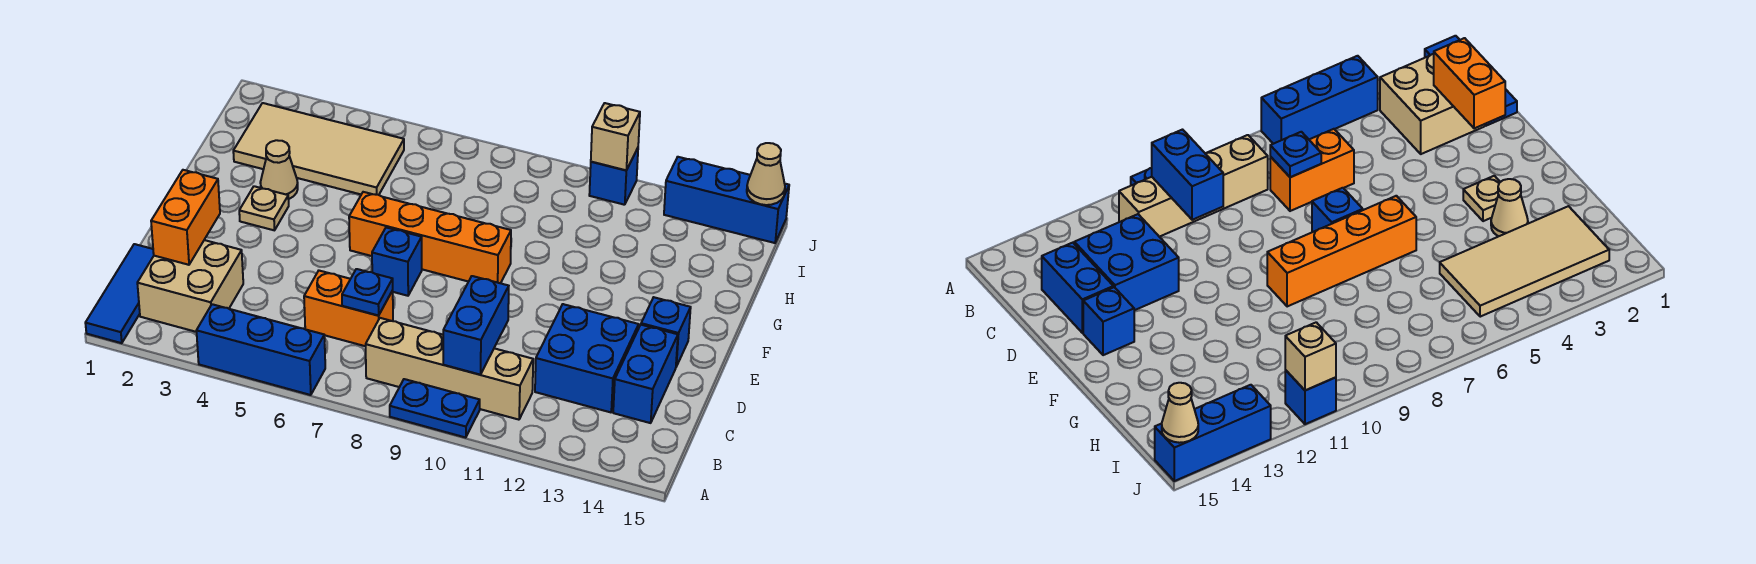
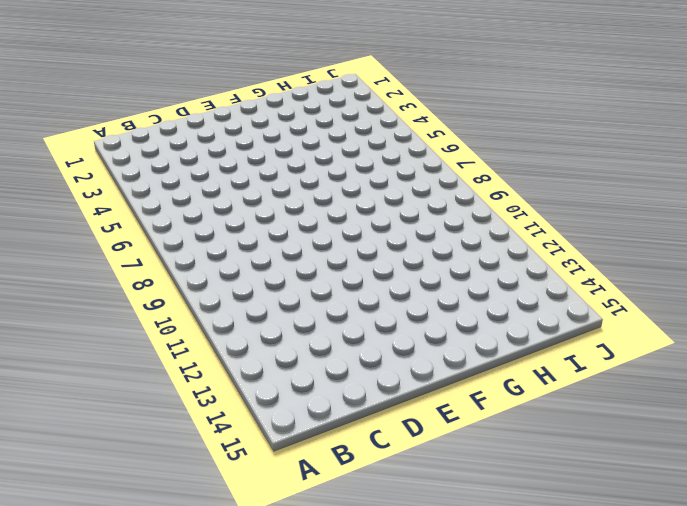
none -> blue tile A1:C1 level 1
none -> blue brick A4:A6 level 1
none -> blue plate A9:A10 level 1

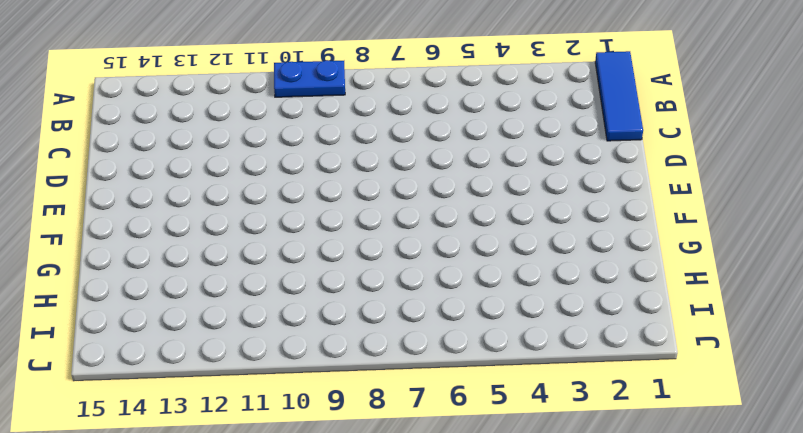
none -> blue brick A4:A6 level 1
none -> tan brick B2:C3 level 1
none -> tan brick B8:B11 level 1

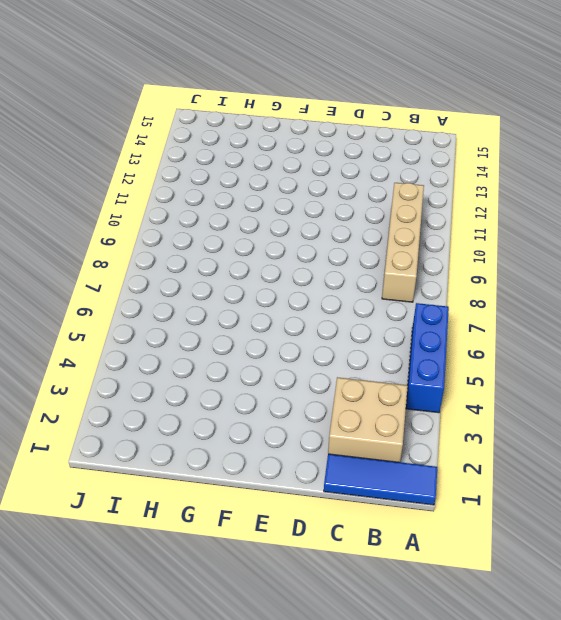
none -> blue plate A9:A10 level 1
none -> orange brick C6:C7 level 1
none -> blue brick C12:D13 level 1

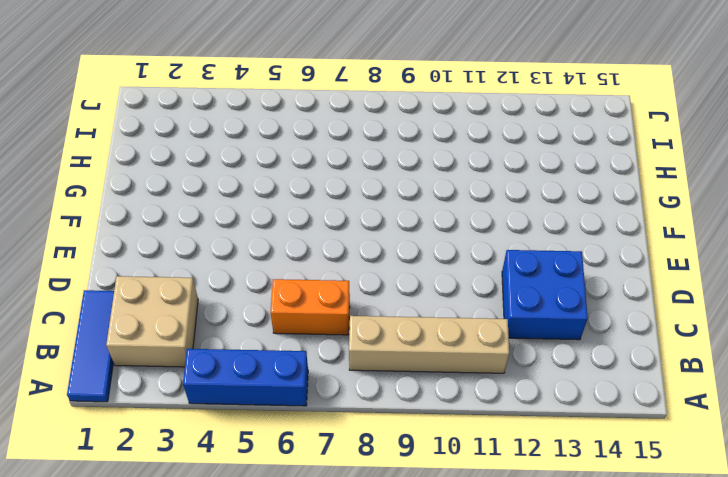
none -> blue plate A9:A10 level 1
none -> blue brick C14:D14 level 1
none -> blue brick E7 level 1

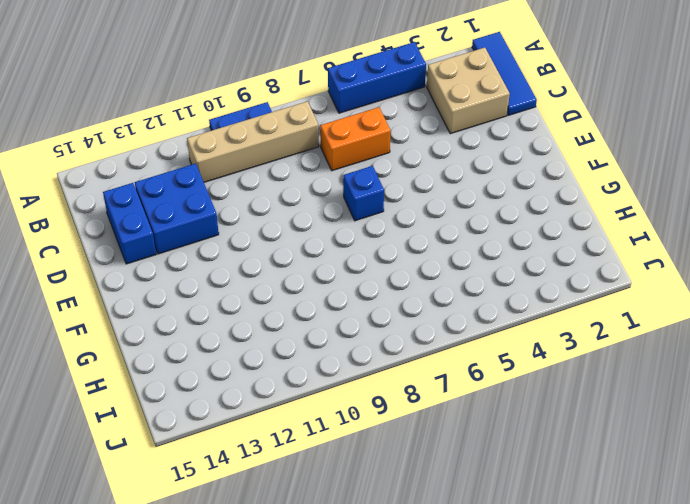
none -> blue brick E14 level 1
none -> tan plate F3 level 1
none -> orange brick F6:F9 level 1

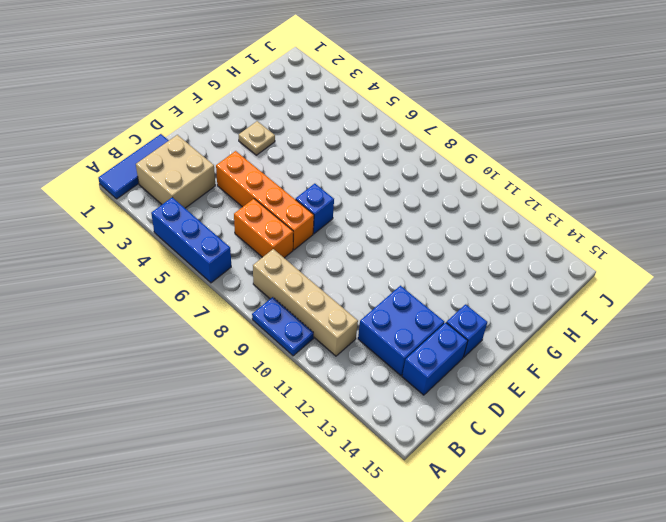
orange brick D4:D7 level 1 -> orange brick F6:F9 level 1
none -> tan cone G3 level 1
none -> tan tile H2:I5 level 1
none -> blue brick J11 level 1

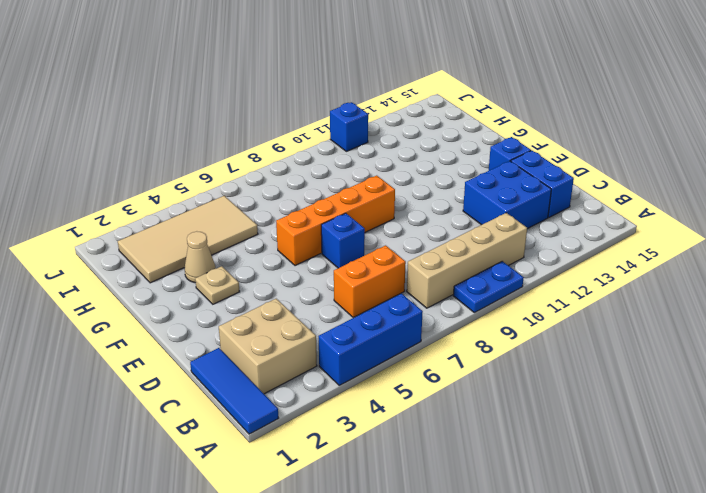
none -> blue brick J13:J15 level 1
none -> blue brick B10:C10 level 2
none -> orange brick C2:D2 level 2

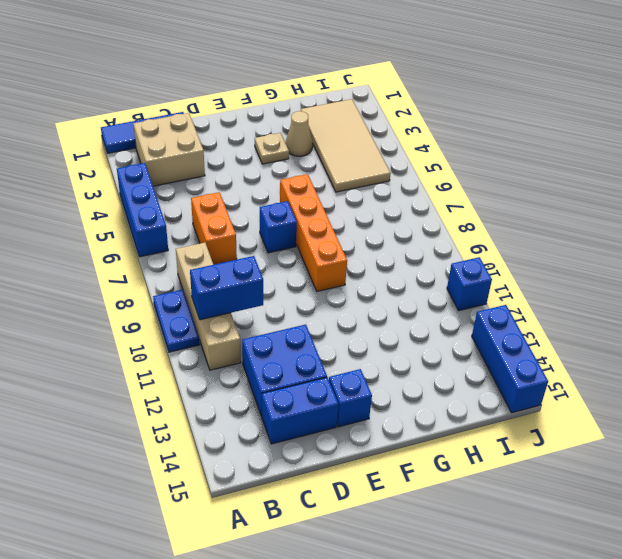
none -> orange brick C2:D2 level 2
none -> blue plate C7 level 2
none -> tan brick J11 level 2

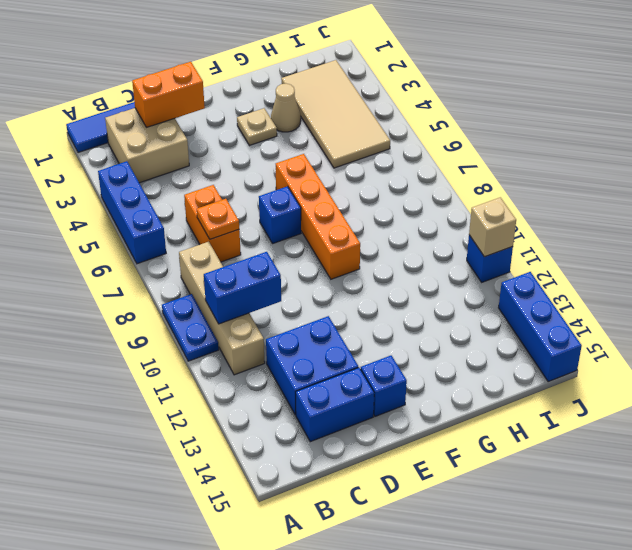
orange plate C7 level 2 -> blue plate C7 level 2
none -> tan cone J15 level 2

